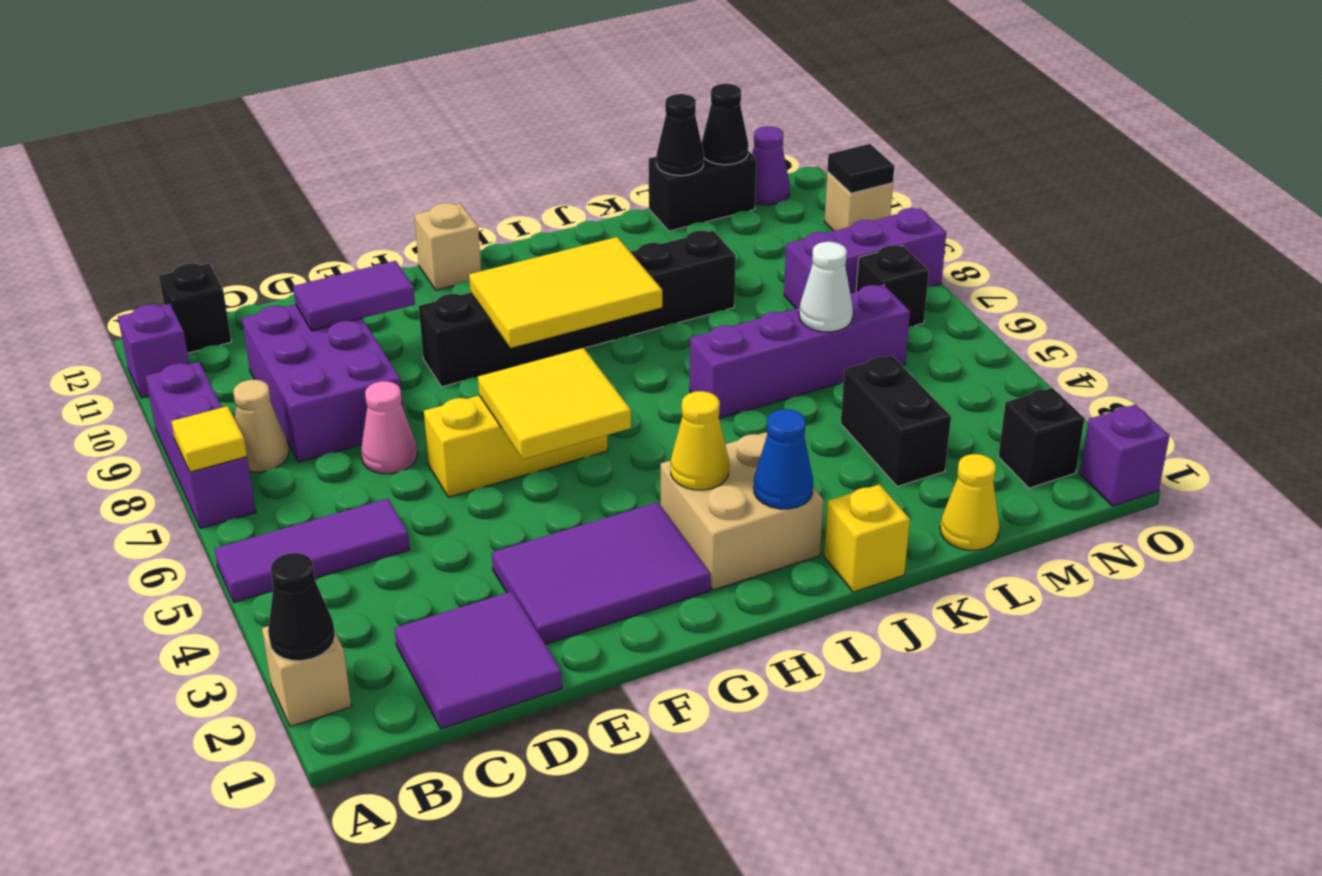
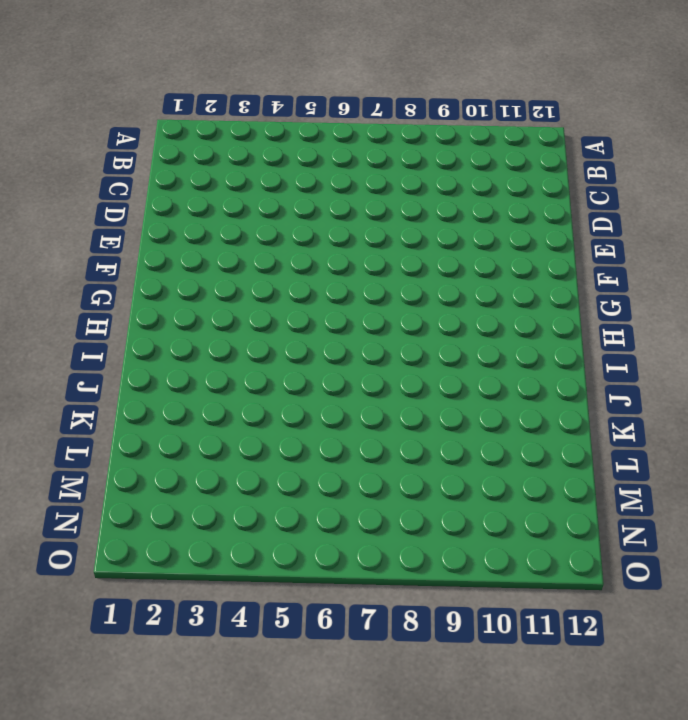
none -> tan brick A2 level 1
none -> purple tile A5:C5 level 1
none -> purple brick A7:A9 level 1
none -> purple brick A11 level 1

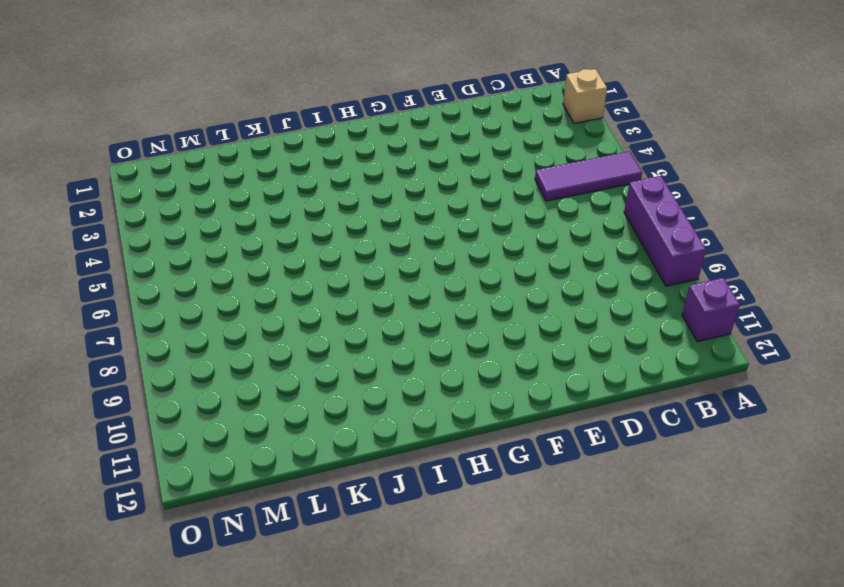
none -> tan cone B8 level 1
none -> black brick B12 level 1
none -> purple tile C1:D2 level 1
none -> purple brick C8:D10 level 1

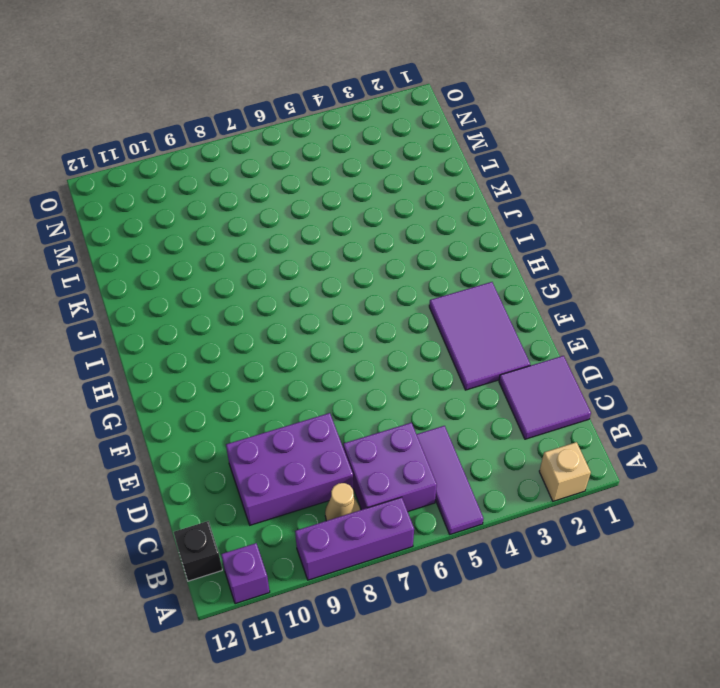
purple brick B6:C7 level 1 -> none
none -> pink cone D7 level 1
none -> yellow brick E6:G6 level 1
none -> black brick F9:K9 level 1
none -> tan brick G12 level 1

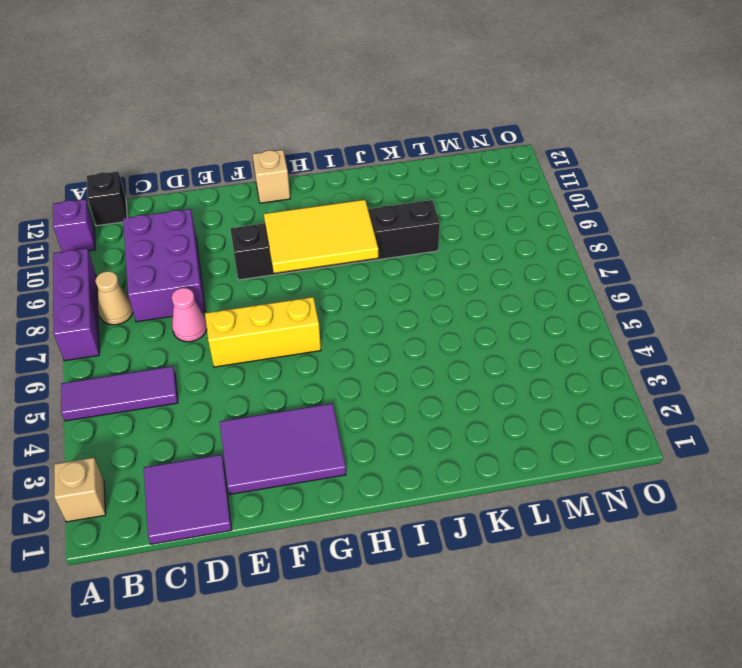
none -> tan brick H2:I3 level 1
none -> yellow brick J1 level 1
none -> purple brick J6:M6 level 1
none -> yellow cone L1 level 1

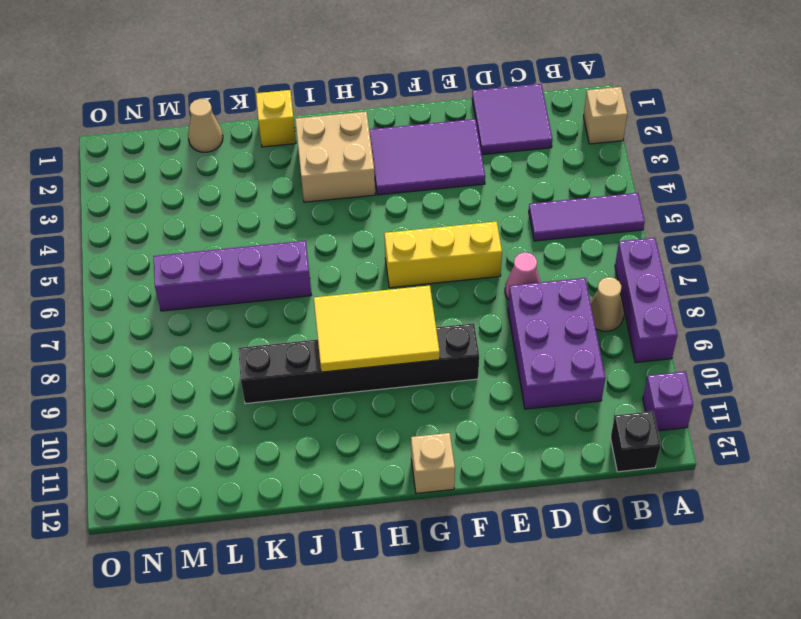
tan cone L1 level 1 -> yellow cone L1 level 1
none -> black brick L3:L4 level 1
none -> black brick L12:M12 level 1
none -> purple brick M8:O8 level 1
none -> black brick N2 level 1

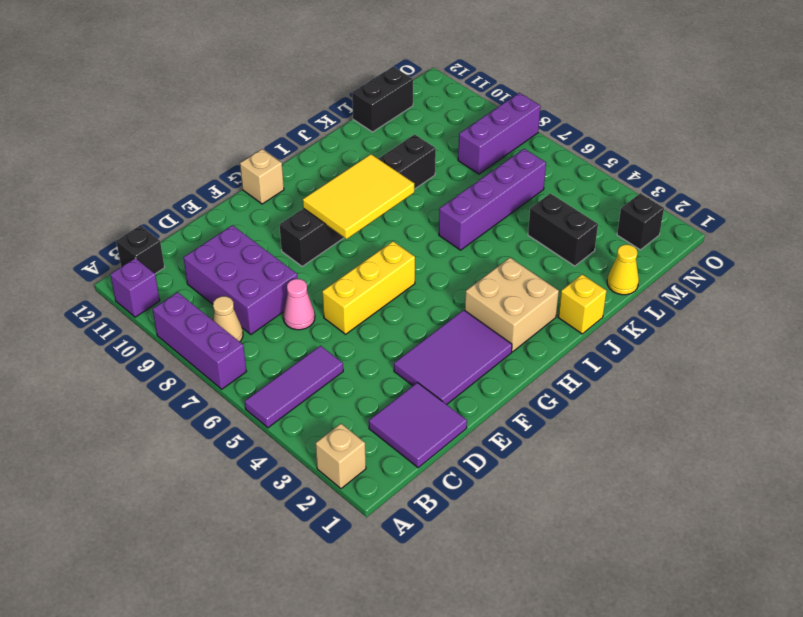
none -> black brick N7 level 1
none -> purple cone N12 level 1
none -> purple brick O1 level 1
none -> tan brick O10 level 1

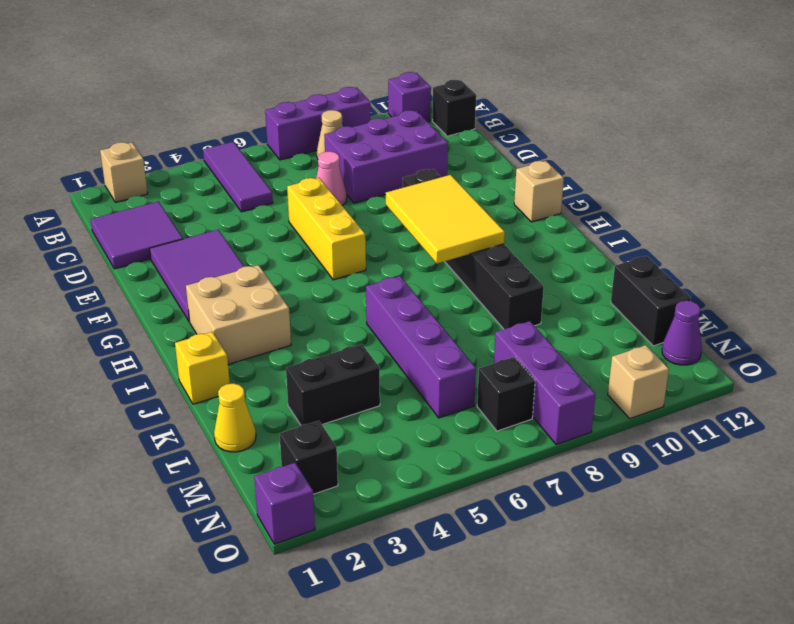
none -> black cone A2 level 2
none -> yellow tile A7 level 2
none -> purple tile D10:E10 level 2
none -> yellow tile F5:G6 level 2

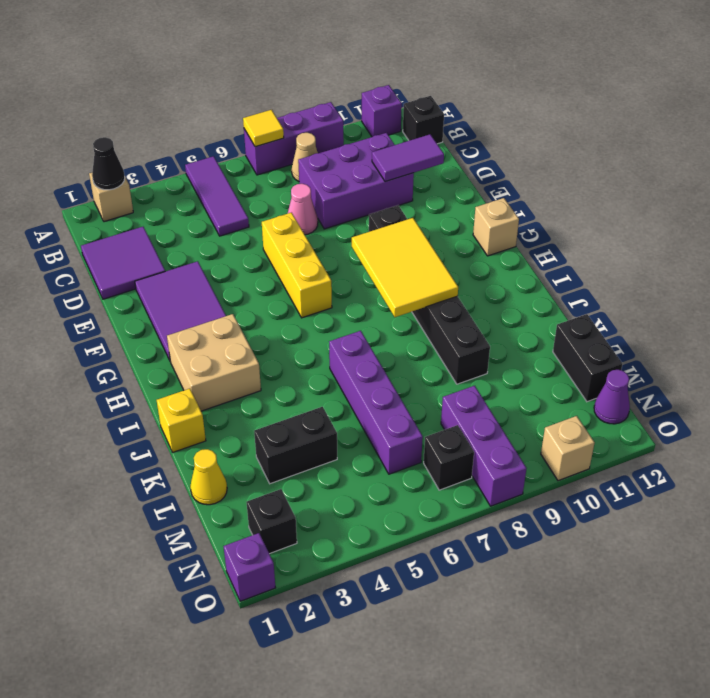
purple tile D10:D11 level 2 -> purple tile D10:E10 level 2
none -> yellow tile F5:G6 level 2
none -> yellow cone H3 level 2
none -> blue cone I2 level 2
none -> white cone L6 level 2

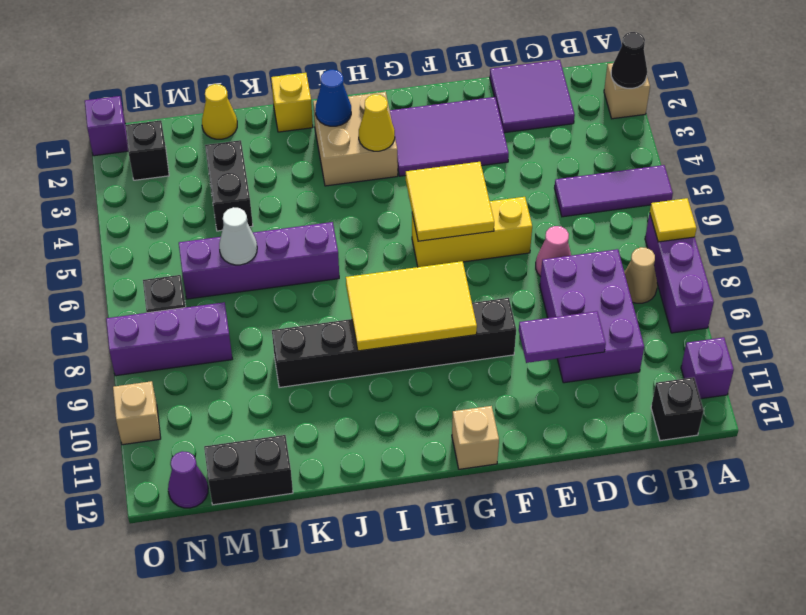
none -> black cone L12 level 2
none -> black cone M12 level 2
none -> black tile O10 level 2

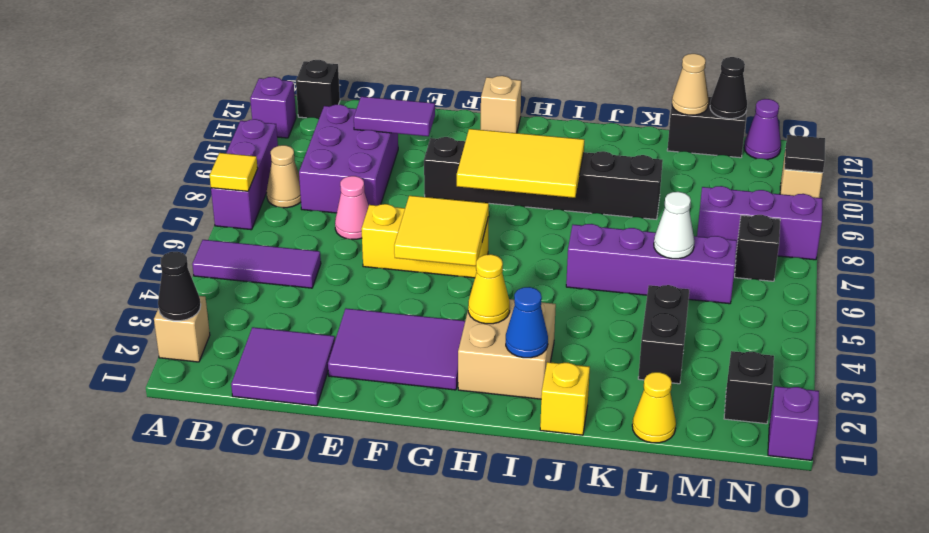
tan cone L12 level 2 -> black cone L12 level 2

